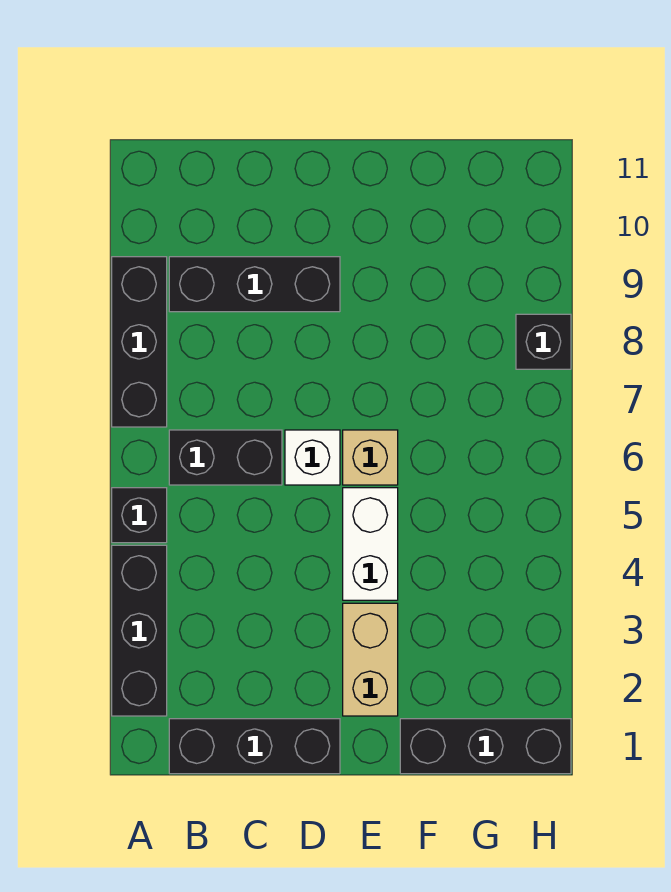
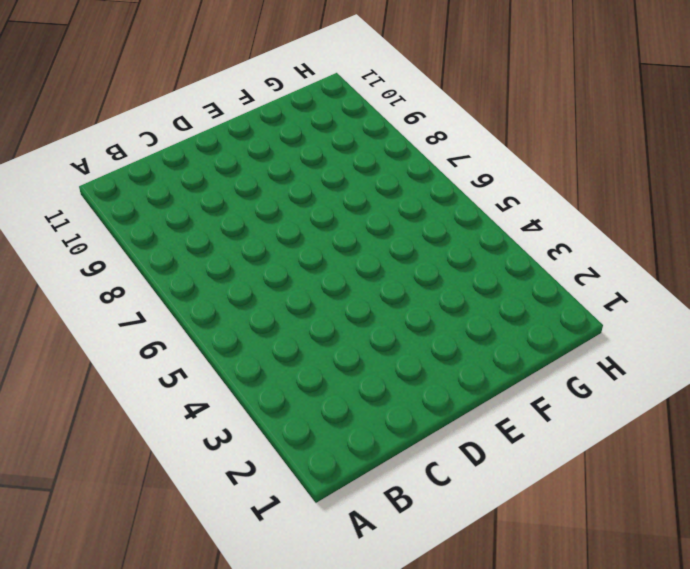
none -> black brick A2:A4 level 1
none -> black brick A5 level 1
none -> black brick A7:A9 level 1

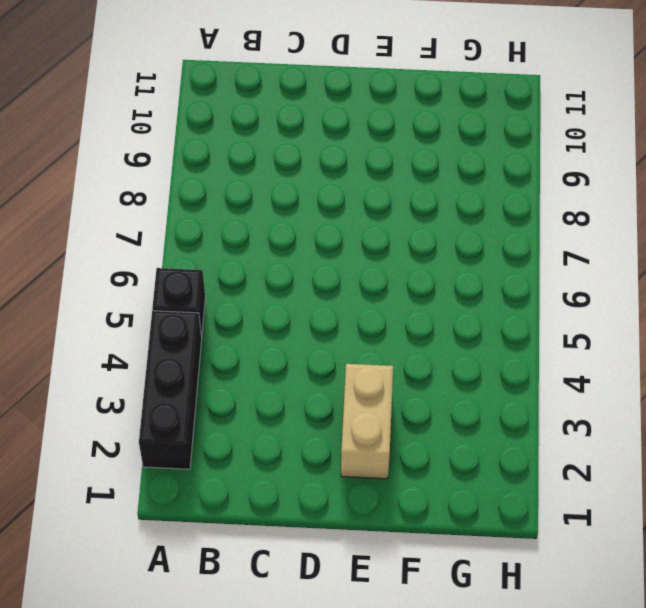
none -> black brick A7:A9 level 1
none -> black brick B1:D1 level 1
none -> black brick B6:C6 level 1

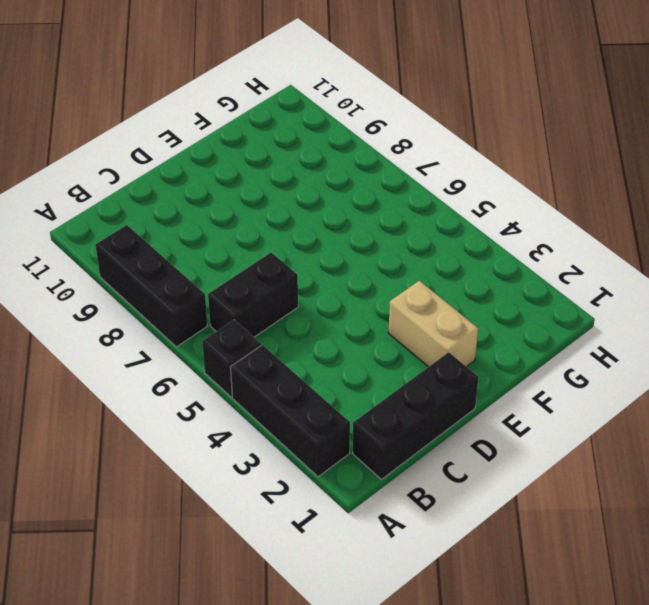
none -> black brick B9:D9 level 1
none -> white brick D6 level 1
none -> white brick E4:E5 level 1

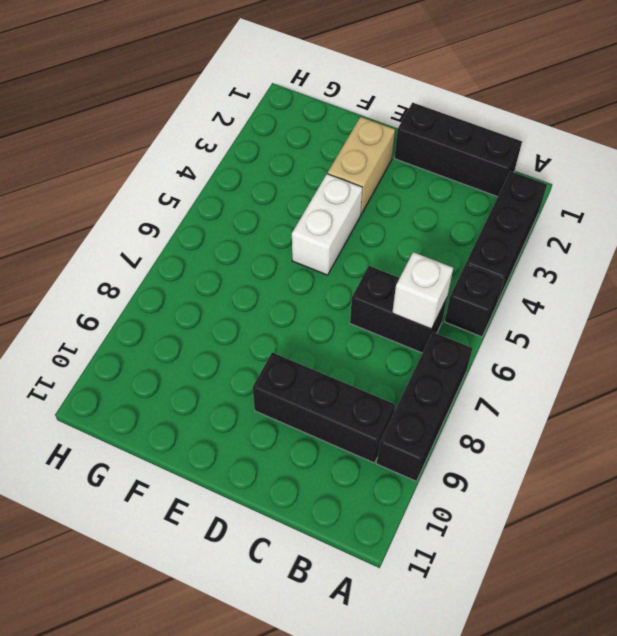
white brick B6 level 2 -> white brick D6 level 1
none -> tan brick E6 level 1
none -> black brick F1:H1 level 1
none -> black brick H8 level 1

